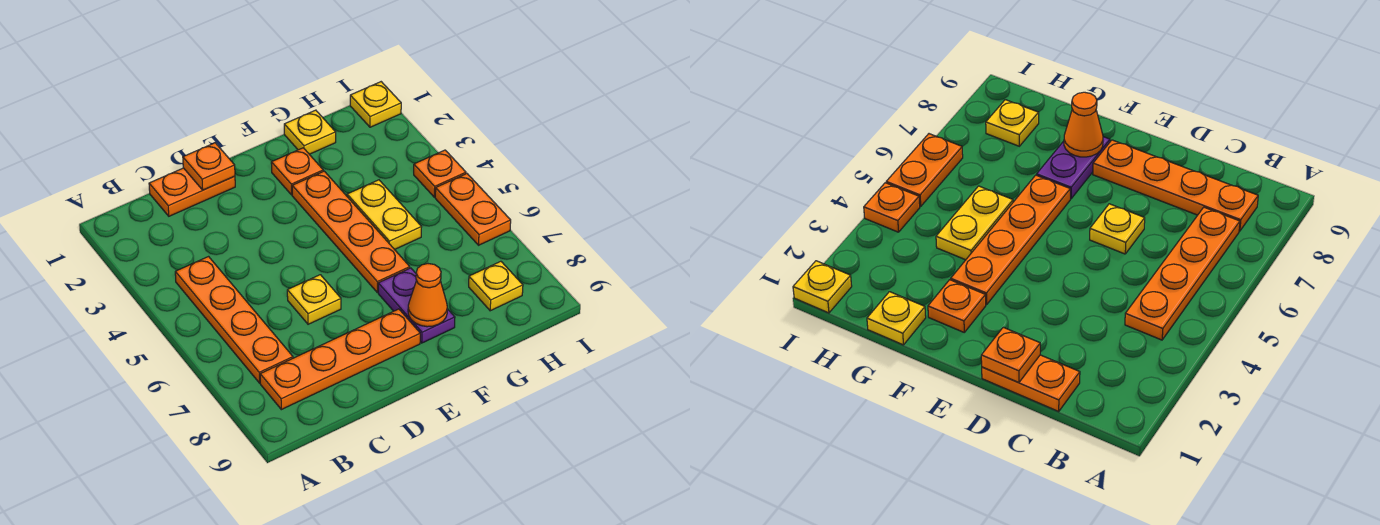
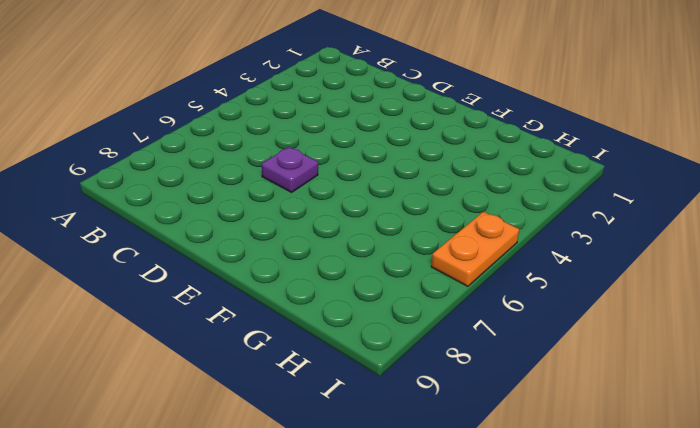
purple plate D6 level 1 -> yellow plate D6 level 1
none -> orange plate B4:B7 level 1
none -> orange plate B8:E8 level 1
none -> orange plate C1:D1 level 1

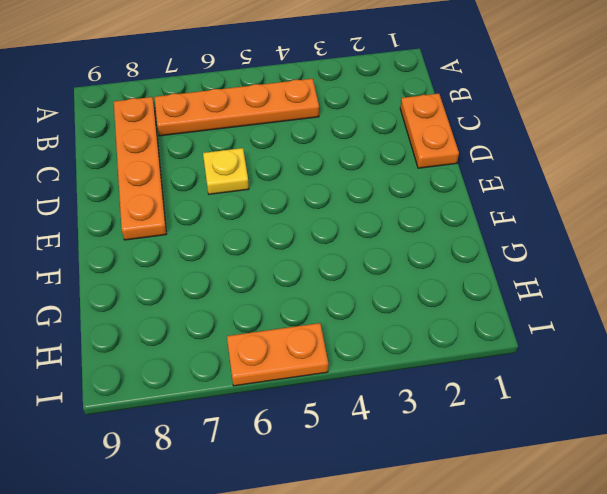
none -> orange plate F2 level 1
none -> orange plate F3:F6 level 1
none -> purple plate F7:F8 level 1

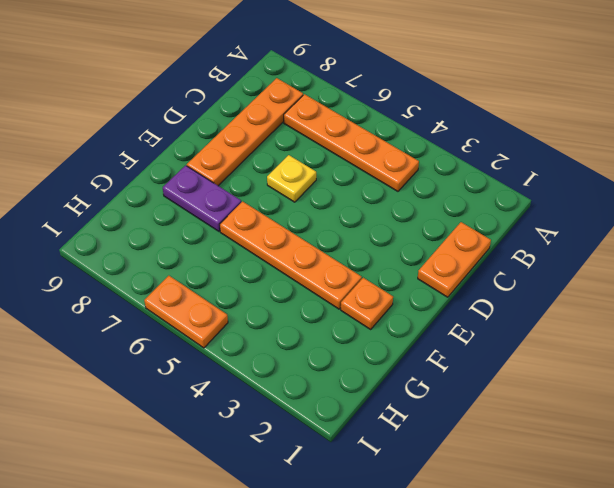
none -> yellow plate G1 level 1
none -> yellow plate G4:G5 level 1
none -> yellow plate H8 level 1

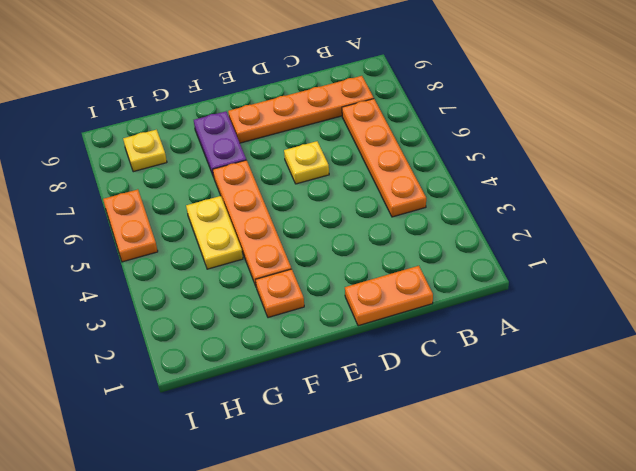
none -> yellow plate G1 level 1
none -> yellow plate I1 level 1
none -> orange plate I4 level 1

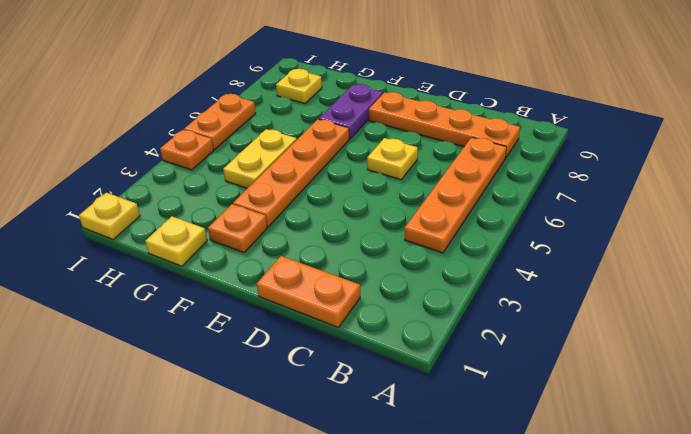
none -> orange plate D1 level 2
none -> orange cone F8 level 2

